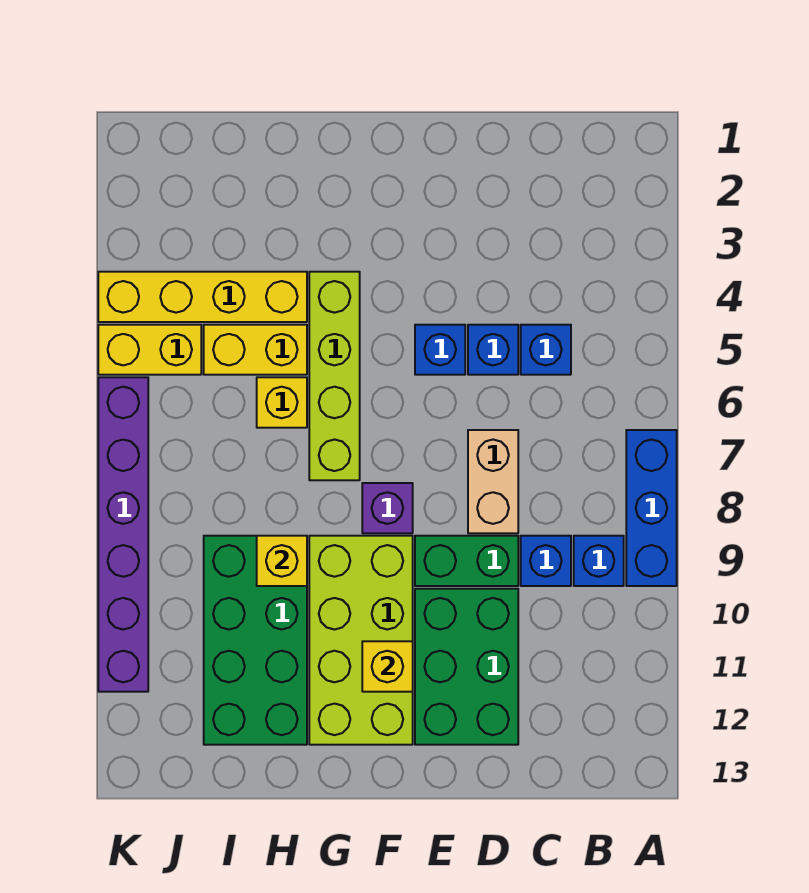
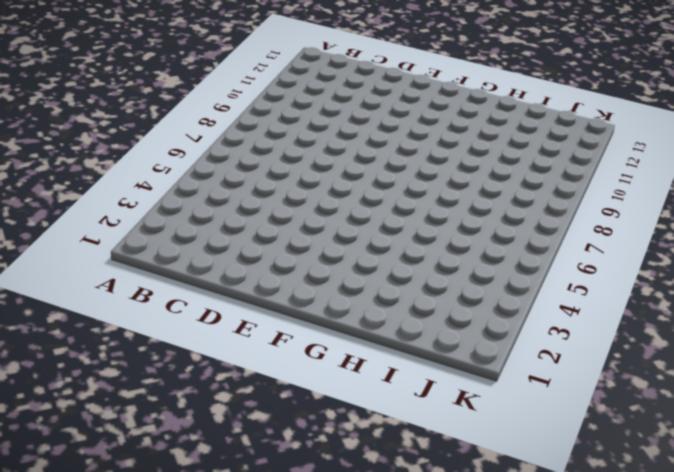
none -> blue brick A7:A9 level 1
none -> blue brick B9 level 1
none -> blue brick C5 level 1

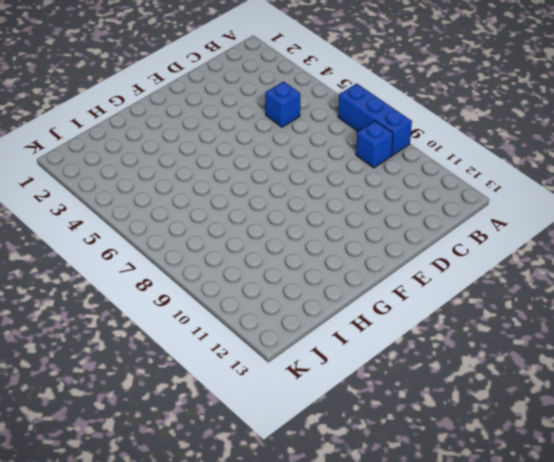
none -> blue brick C9 level 1
none -> blue brick D5 level 1
none -> tan brick D7:D8 level 1

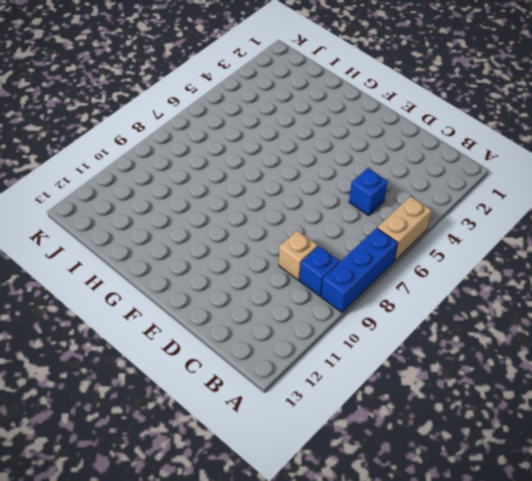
tan brick A5:A6 level 1 -> tan brick D7:D8 level 1
tan brick C9 level 1 -> blue brick C9 level 1
none -> blue brick D5 level 1
none -> green brick D9:E9 level 1
none -> green brick D10:E12 level 1

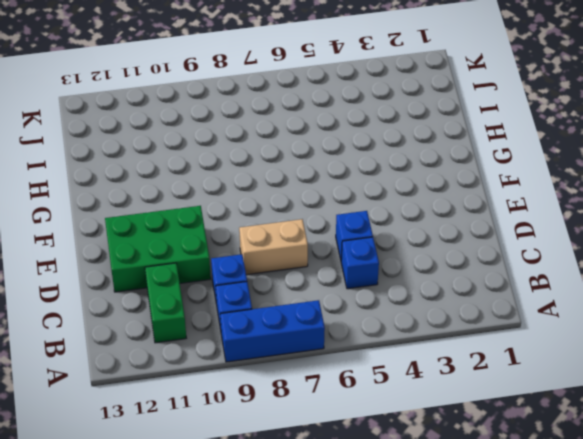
green brick B11:C11 level 1 -> green brick D9:E9 level 1
none -> blue brick E5 level 1
none -> purple brick F8 level 1
none -> lime brick F9:G12 level 1

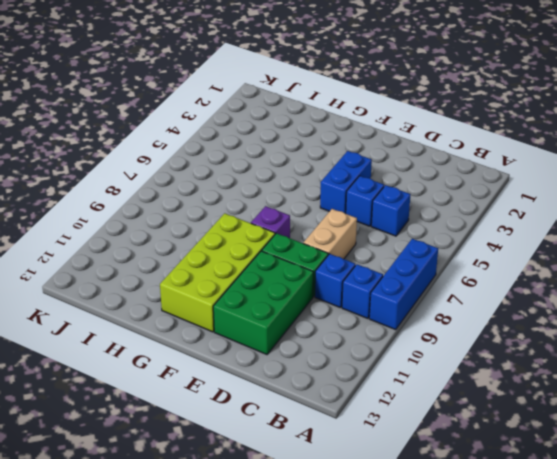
blue brick E4:E5 level 1 -> blue brick E5 level 1
none -> lime brick G4:G7 level 1
none -> yellow brick H4:K4 level 1
none -> yellow brick H5:I5 level 1

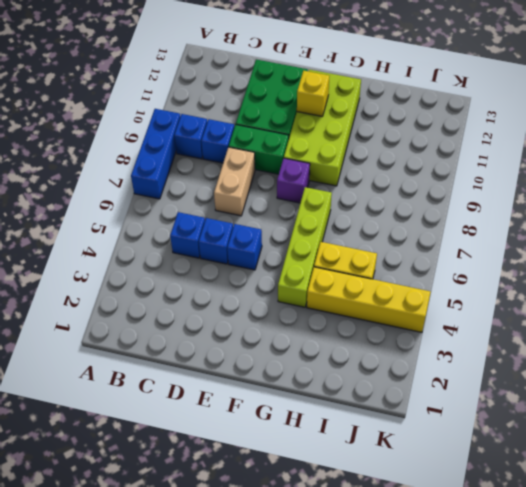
none -> yellow brick H6 level 1
none -> green brick H9:I12 level 1
none -> yellow brick J5:K5 level 1

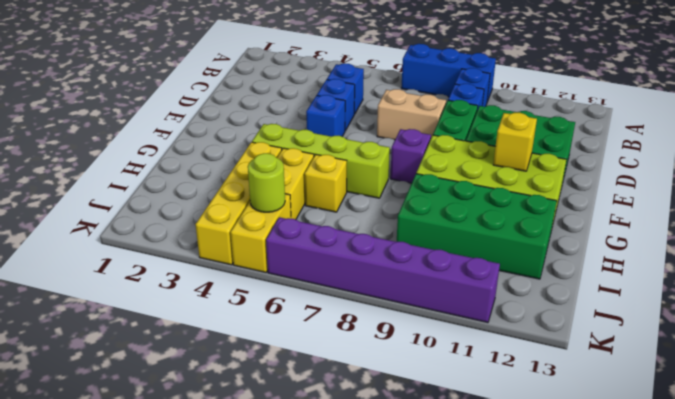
lime round brick J5 level 2 -> none
none -> yellow brick H9 level 2

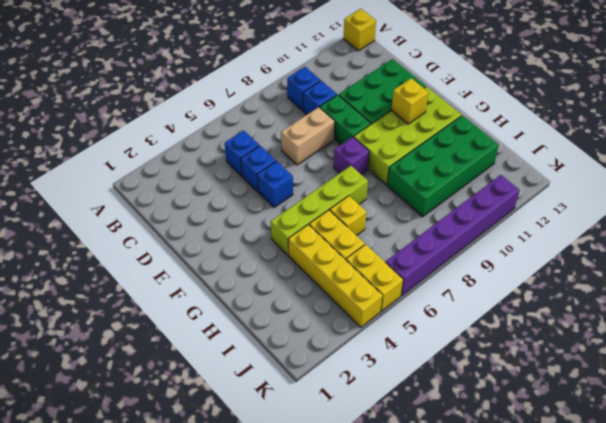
yellow brick A13 level 1 -> yellow brick H9 level 2
none -> blue brick A7:A9 level 1

